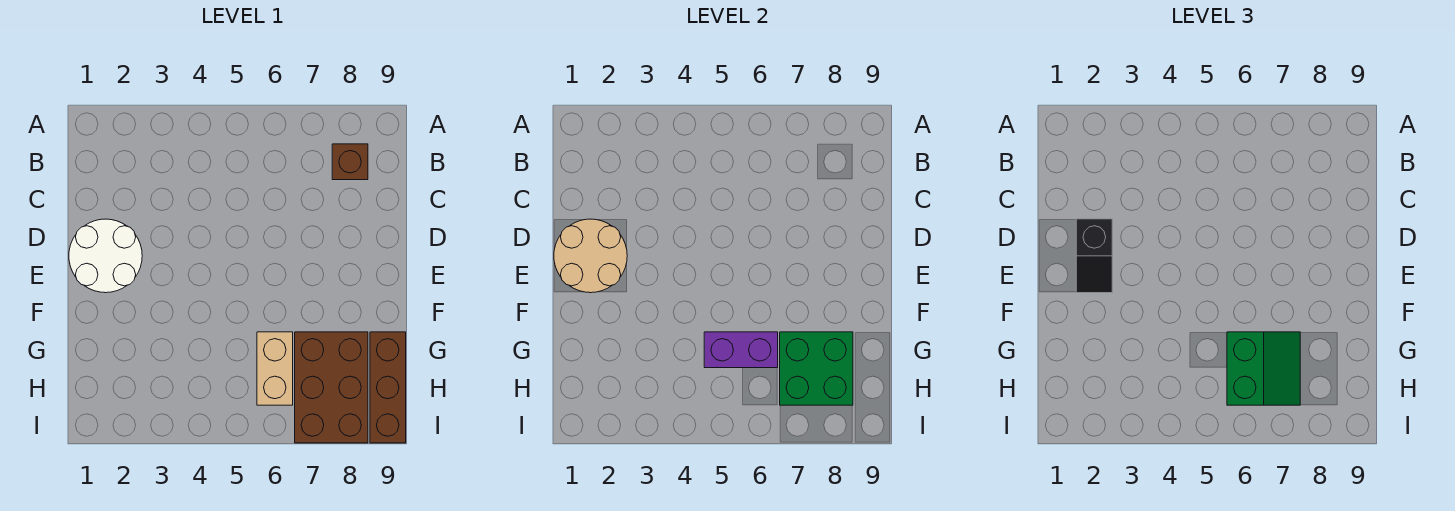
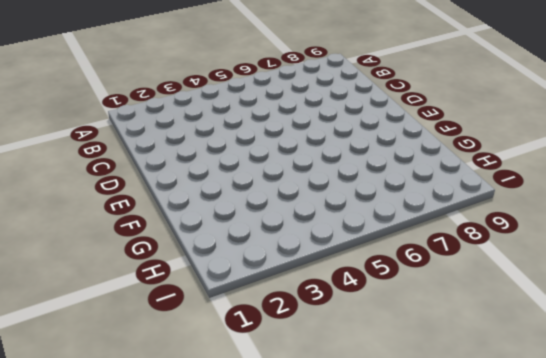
none -> brown brick B8 level 1
none -> white round brick D1:E2 level 1

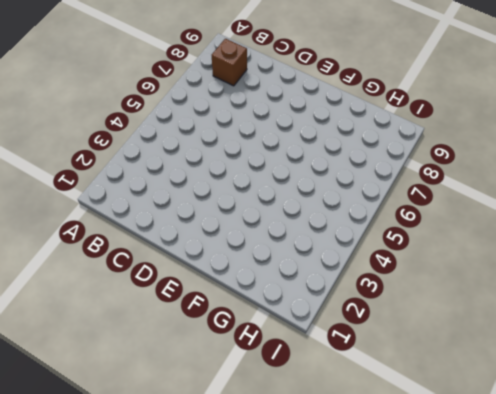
none -> white round brick D1:E2 level 1
none -> tan brick G6:H6 level 1

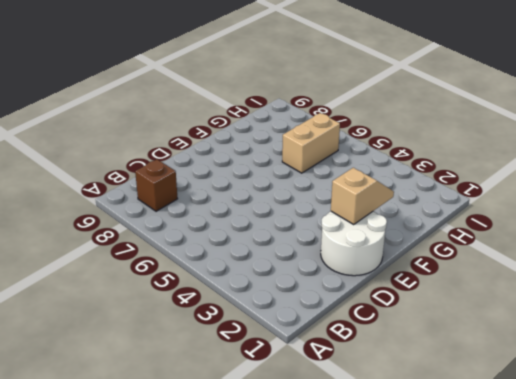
tan slope E2:F2 level 2 top E -> tan round brick D1:E2 level 2
none -> brown brick G7:I8 level 1
none -> brown brick G9:I9 level 1

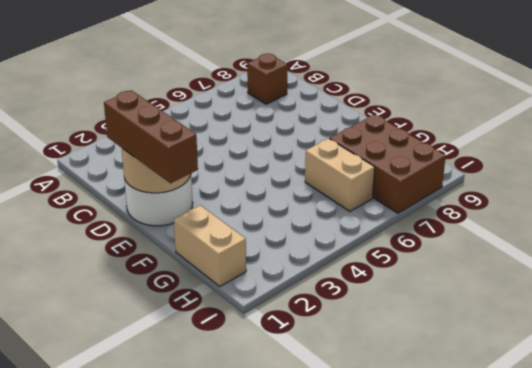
brown brick D1:F1 level 3 -> brown brick G9:I9 level 1
tan brick G1:H1 level 1 -> none
none -> purple brick G5:G6 level 2
none -> green brick G7:H8 level 2

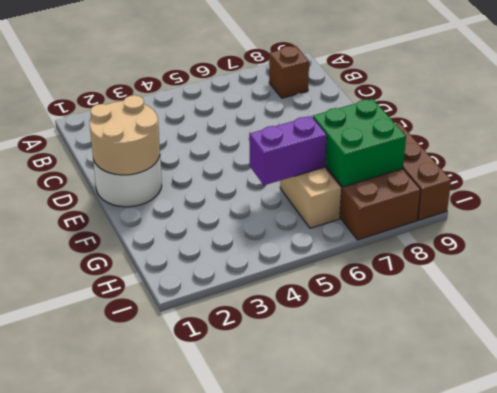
none -> black slope D2:E2 level 3 top D
none -> green slope G6:H7 level 3 top 6

